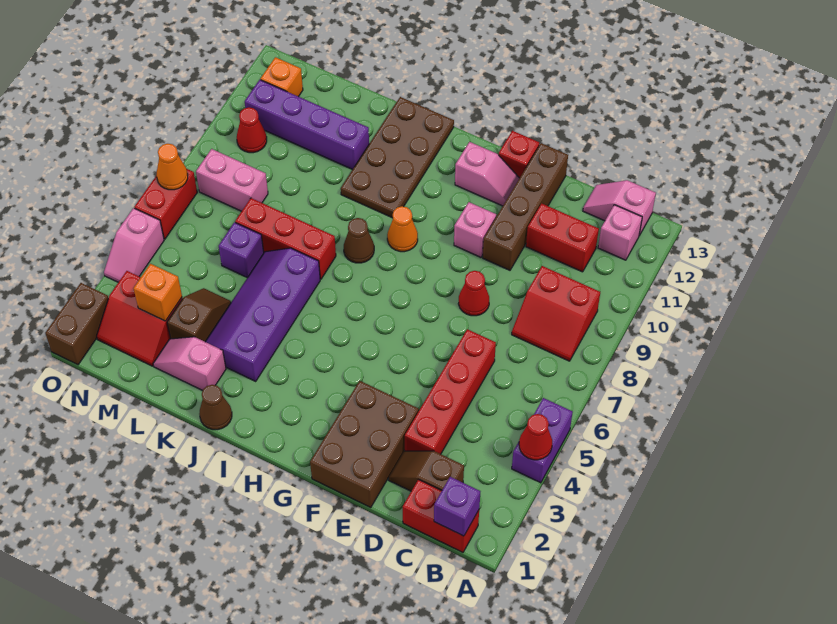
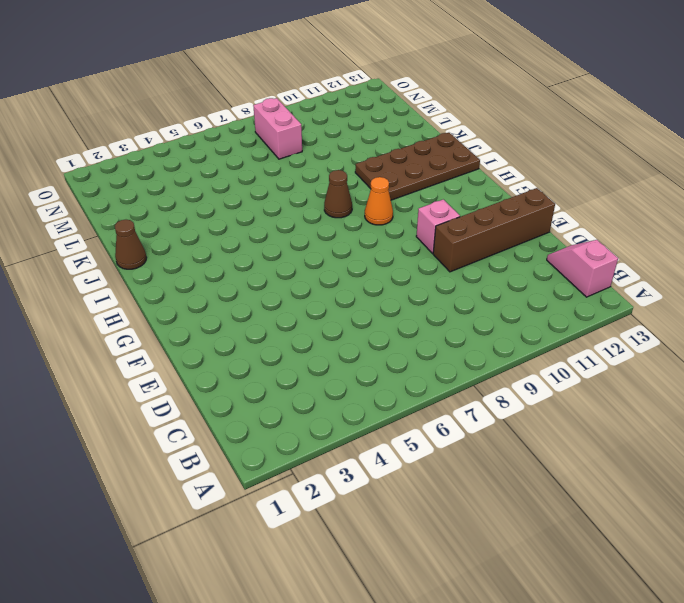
none -> purple brick A4:A5 level 1
none -> red brick B1:C1 level 1
none -> red slope B8:C9 level 1 top 9
none -> pink brick B12 level 1

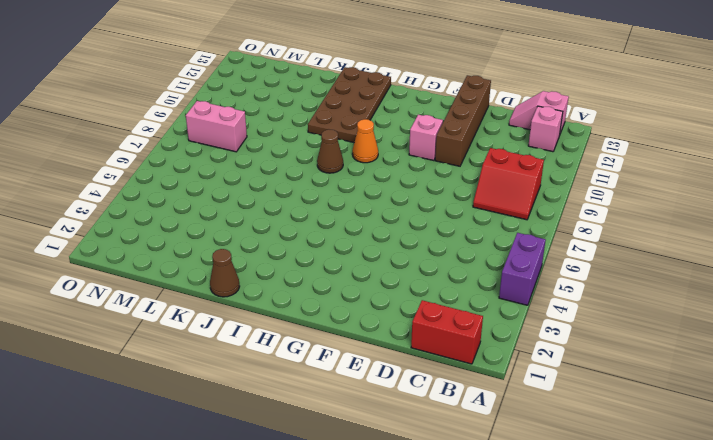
none -> brown slope C2:D2 level 1 top C
none -> red brick C11:D11 level 1
none -> red brick D3:D6 level 1
none -> brown brick E1:F3 level 1

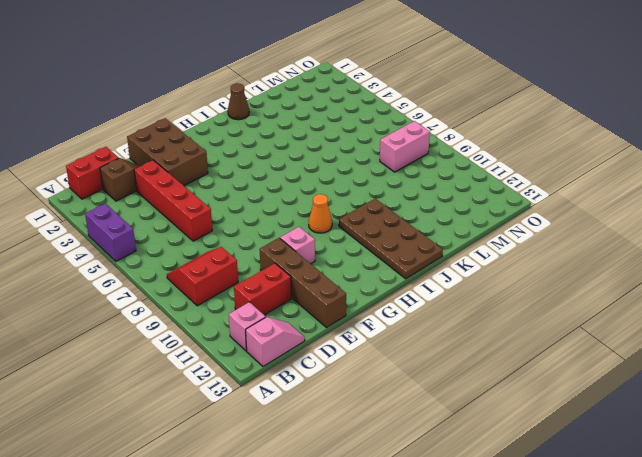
none -> red cone E8 level 1
none -> pink slope F12:G12 level 1 top G
none -> red brick F13 level 1
none -> brown cone I8 level 1

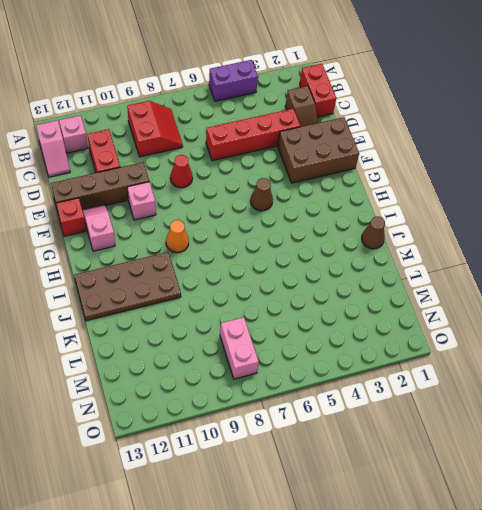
brown cone G5 level 1 -> brown cone I8 level 1
none -> purple slope J3:K6 level 1 top J
none -> red brick J7:L7 level 1
none -> pink slope K2:L2 level 1 top K
none -> purple brick K11:N11 level 1

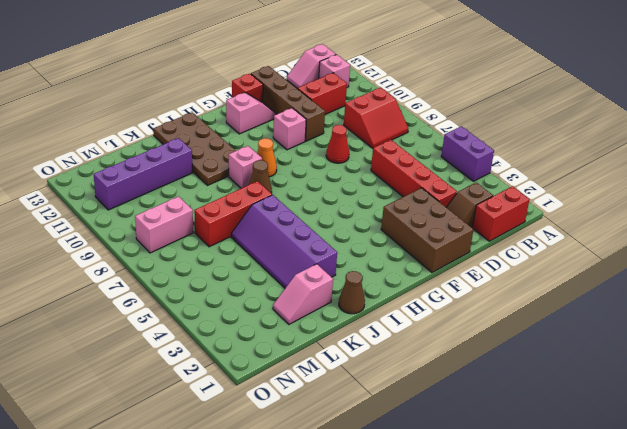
pink brick I9 level 1 -> none
none -> brown slope L3:L4 level 1 top 3
none -> purple brick L6 level 1
none -> red slope M2:N3 level 1 top 3
none -> red cone N10 level 1

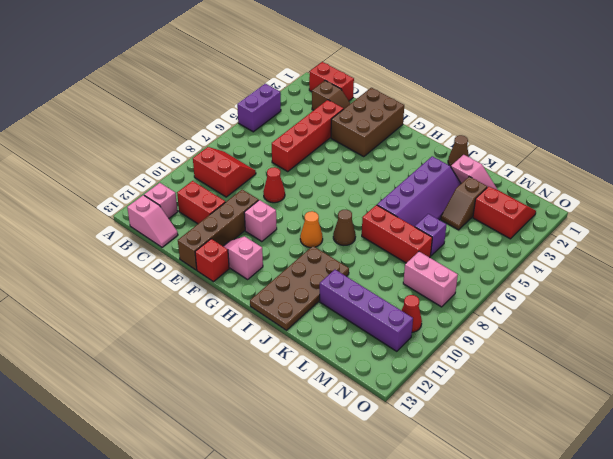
none -> orange brick N12 level 1
none -> brown brick O1:O2 level 1
none -> pink slope O4:O5 level 1 top 5
none -> red brick O6:O7 level 1

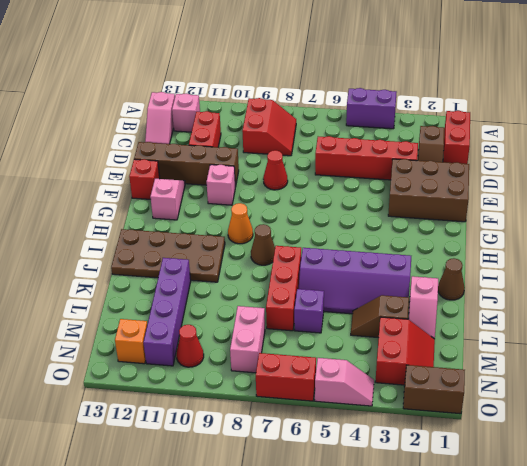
none -> red cone A4 level 2
none -> purple brick B1 level 2
none -> orange brick M3 level 2
none -> orange cone O7 level 2

